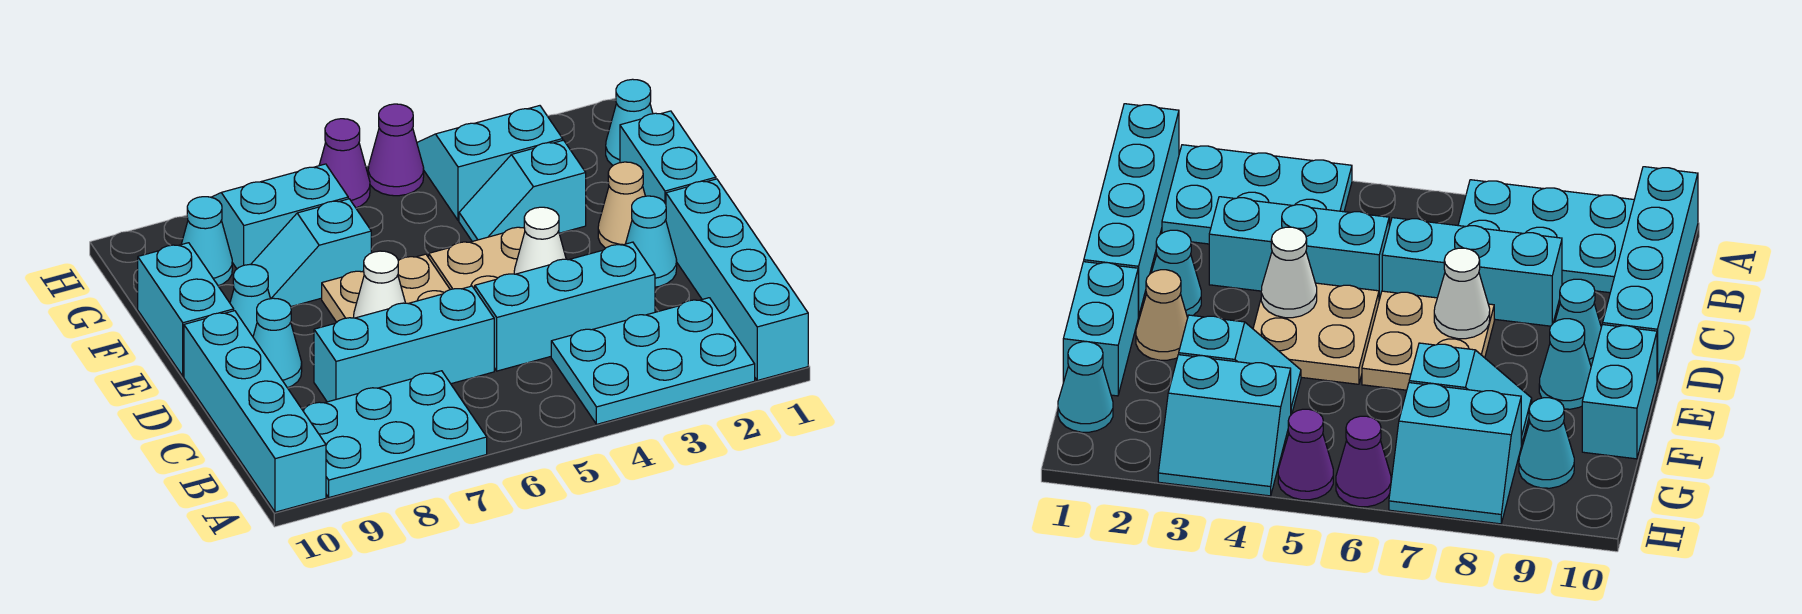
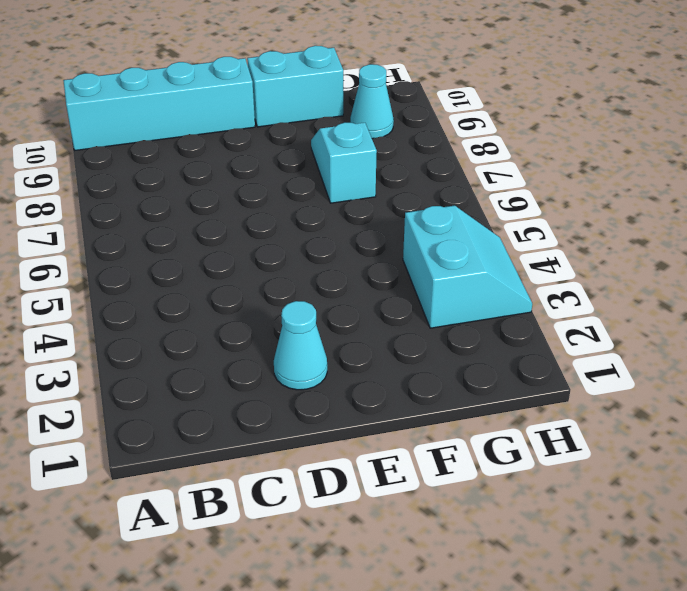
none -> cyan brick A1:D1 level 1
none -> cyan plate A2:B4 level 1
none -> cyan plate A7:B9 level 1

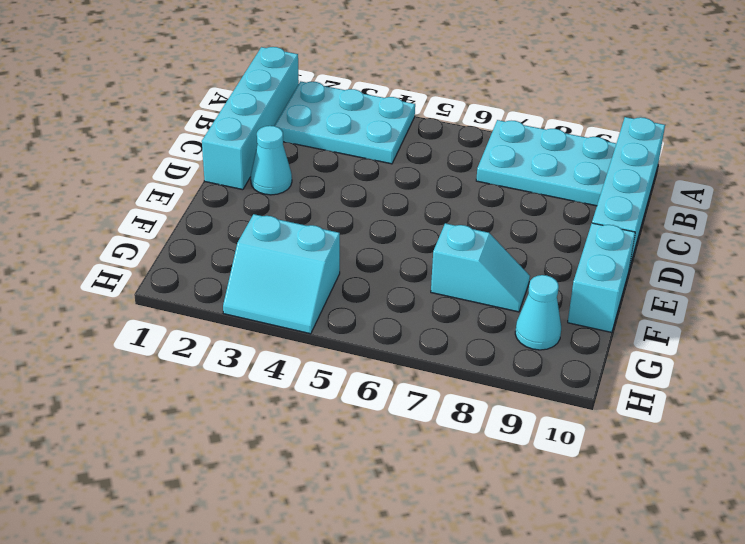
none -> cyan brick C3:C5 level 1
none -> cyan brick C6:C8 level 1
none -> tan plate D4:E5 level 1

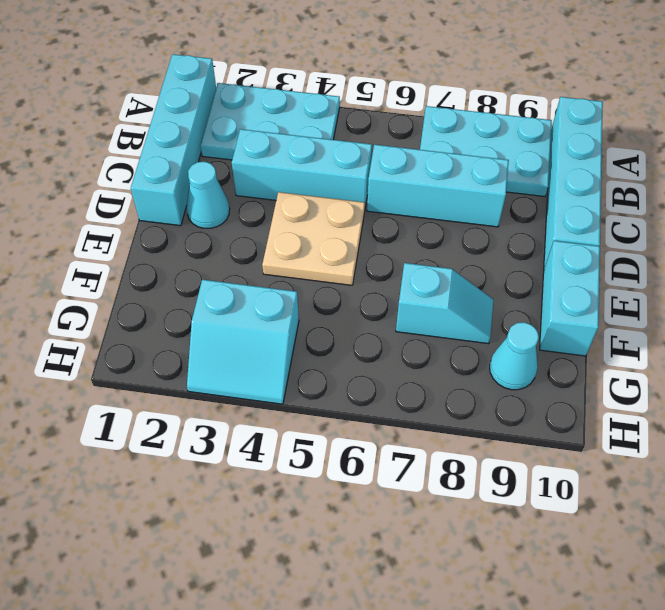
none -> tan plate D6:E7 level 1
none -> cyan cone D9 level 1
none -> cyan brick E1:F1 level 1

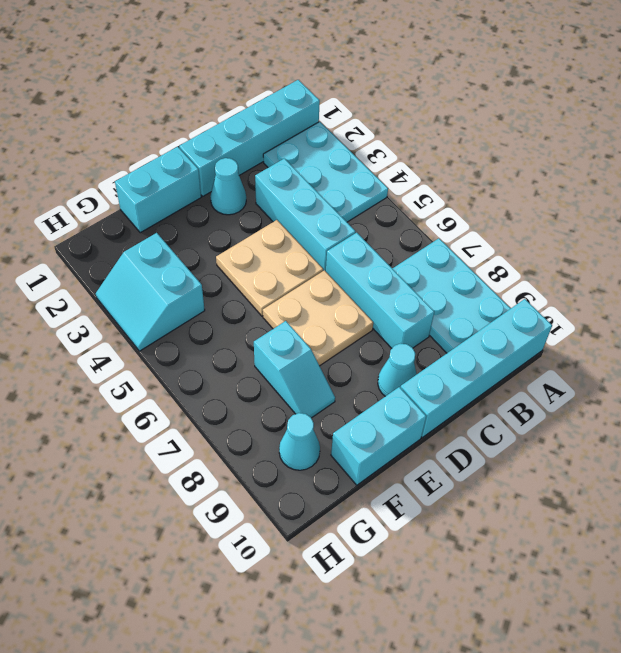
none -> tan cone E2 level 1
none -> cyan cone E9 level 1
none -> cyan slope F3:F4 level 1 top 3

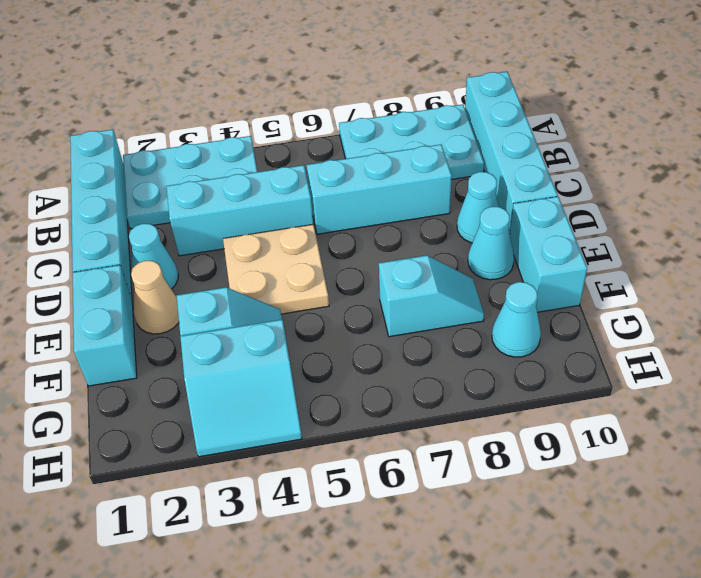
none -> tan plate D6:E7 level 1
none -> cyan cone G1 level 1
none -> cyan slope G7:H8 level 1 top G

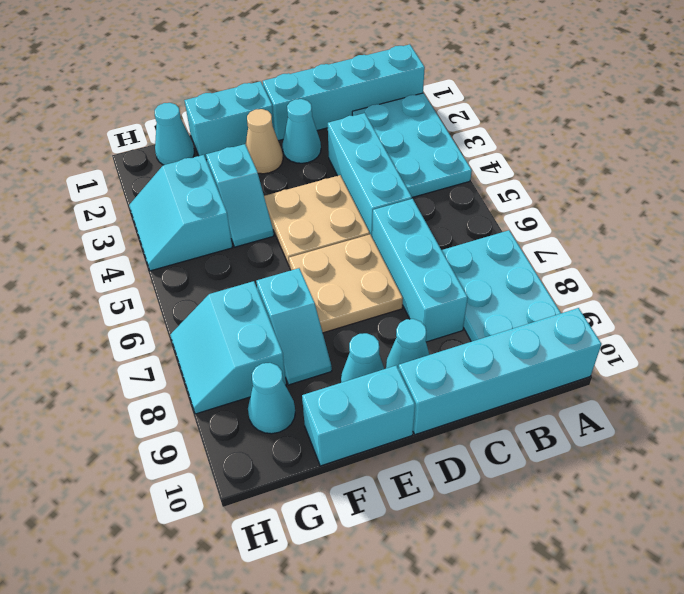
none -> purple cone H5 level 1
none -> purple cone H6 level 1
none -> white cone D4 level 2

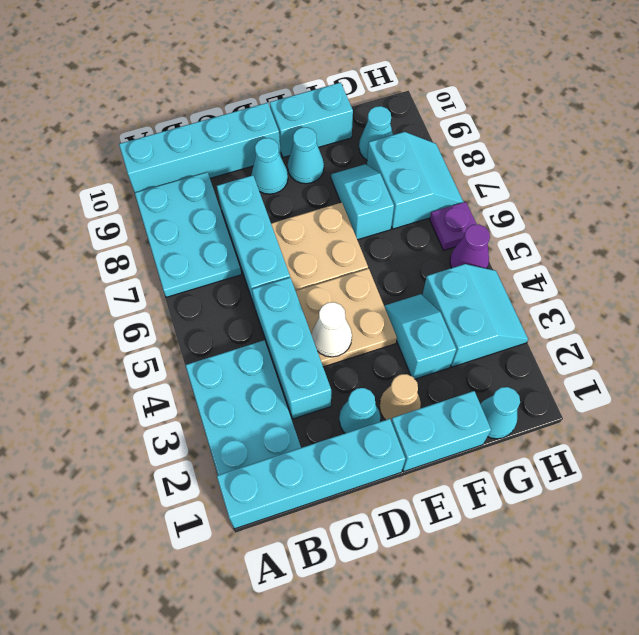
purple plate H6 level 1 -> purple cone H6 level 1
none -> white cone D7 level 2

